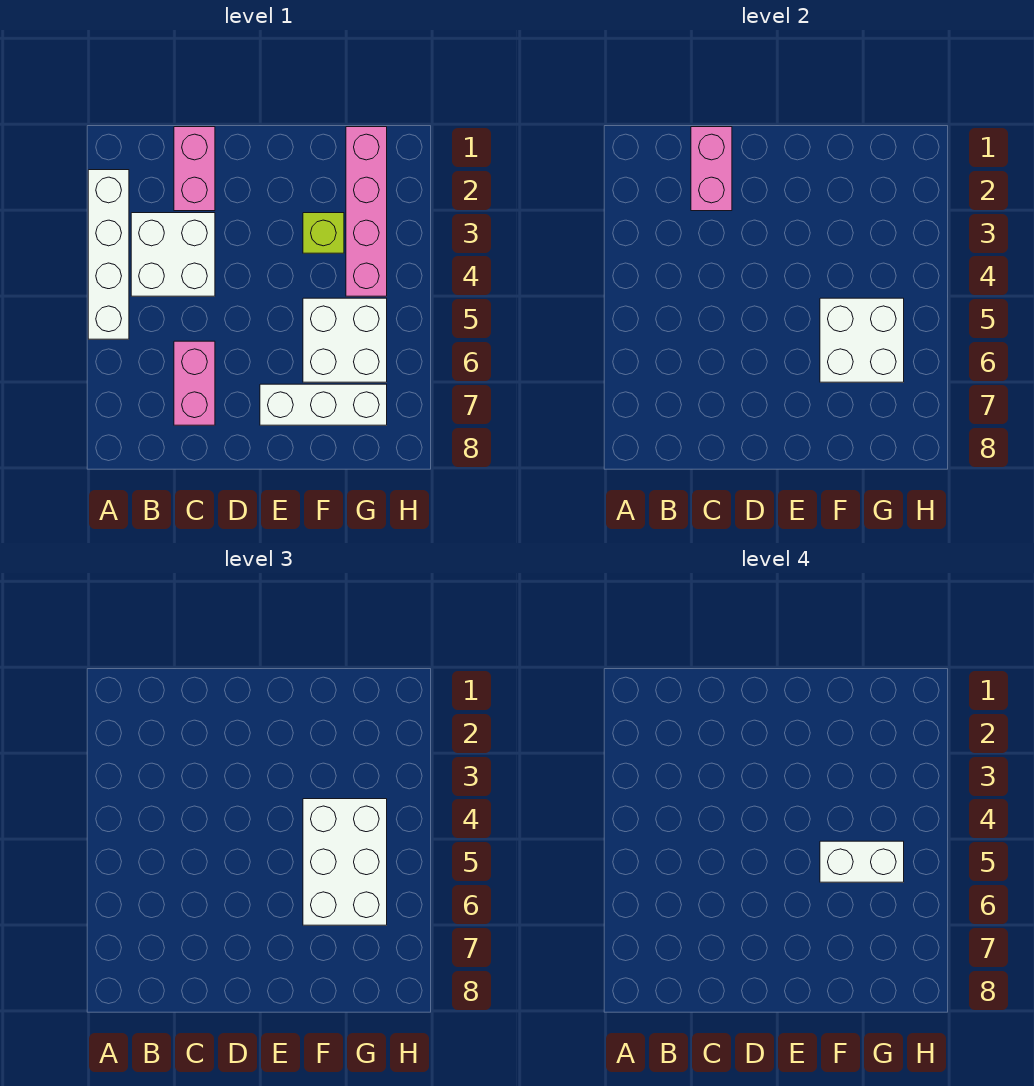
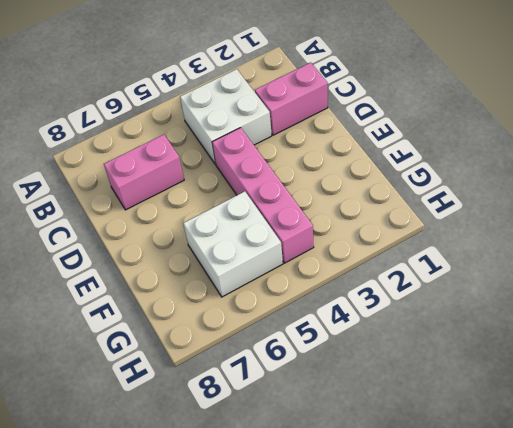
pink brick D4:G4 level 1 -> pink brick G1:G4 level 1
none -> white brick A2:A5 level 1
none -> white brick E7:G7 level 1
none -> lime brick F3 level 1

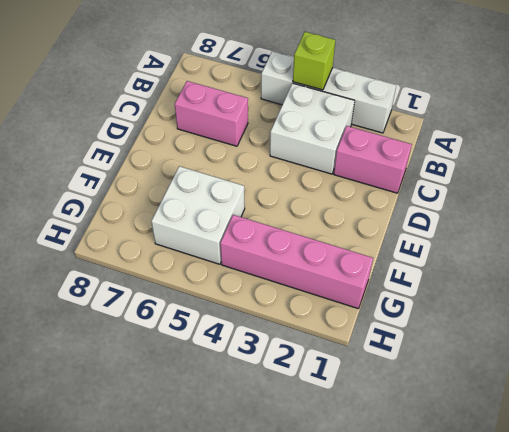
lime brick A4 level 2 -> lime brick F3 level 1
none -> white brick E7:G7 level 1
none -> pink brick C1:C2 level 2
none -> white brick F5:G6 level 2

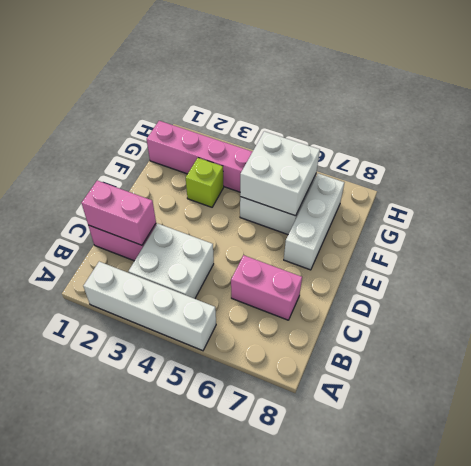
none -> white brick F4:G6 level 3
none -> white brick F5:G5 level 4

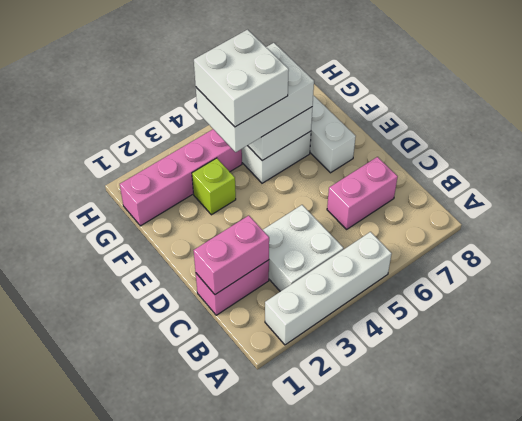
white brick F4:G5 level 4 -> white brick F5:G5 level 4

